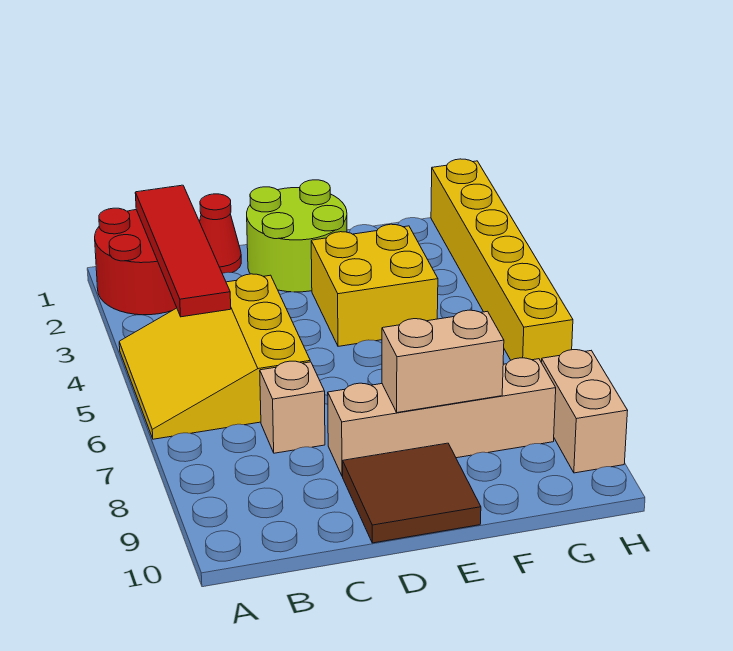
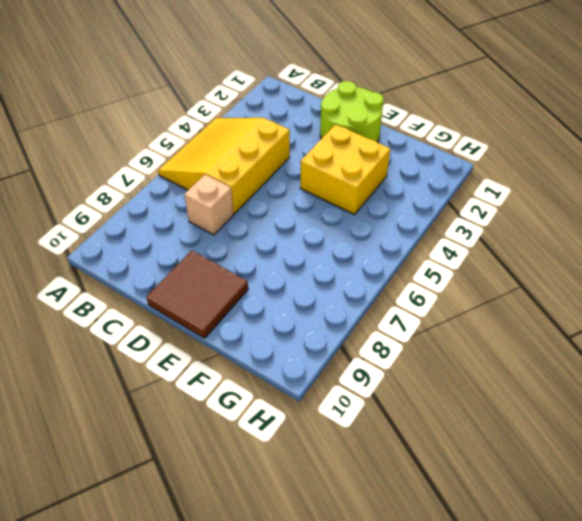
none -> red round brick A1:B2 level 1
none -> red cone C1 level 1
none -> tan brick D8:G8 level 1

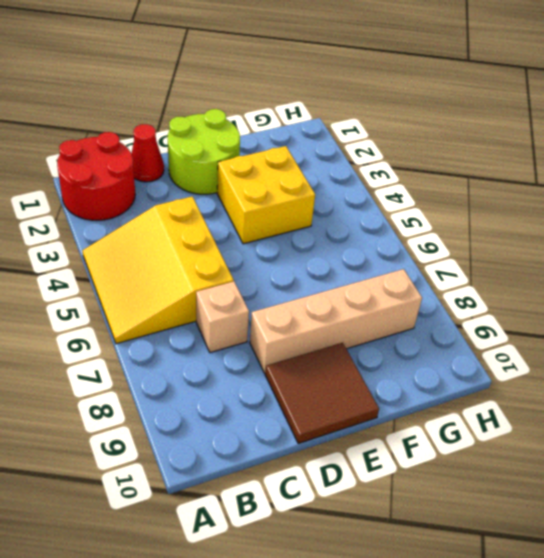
none -> yellow brick H1:H6 level 1
none -> tan brick H8:H9 level 1
none -> red tile B1:B4 level 2

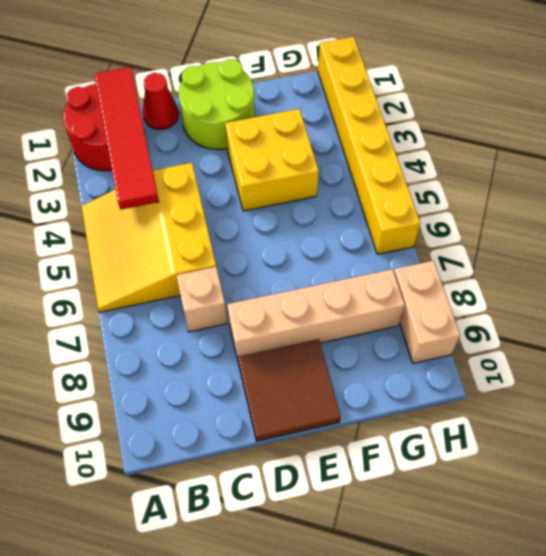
none -> tan brick E8:F8 level 2

